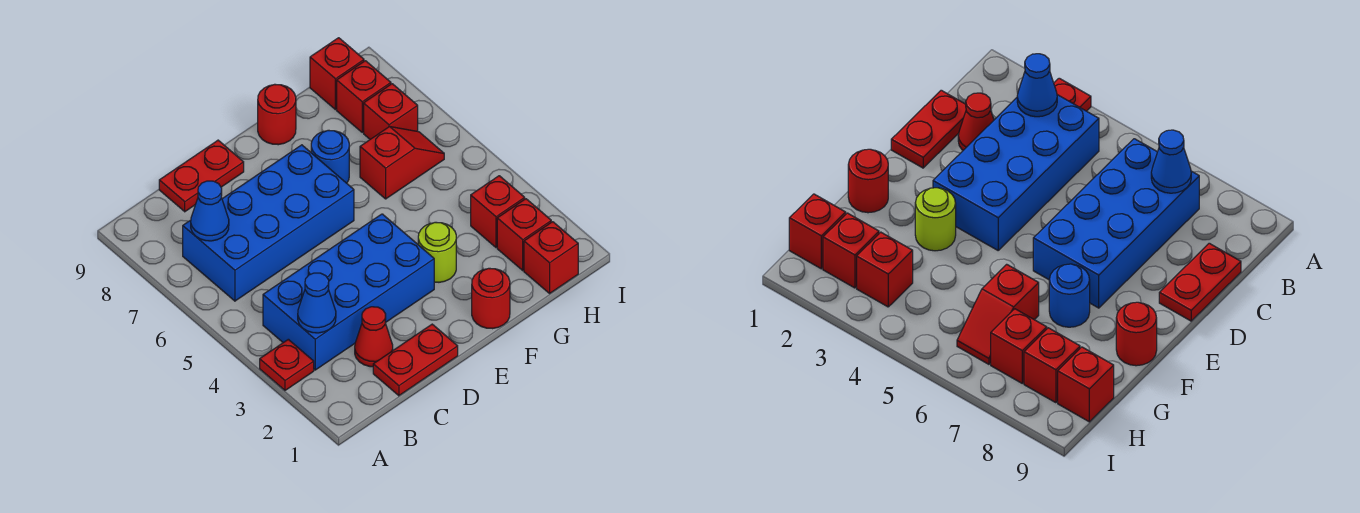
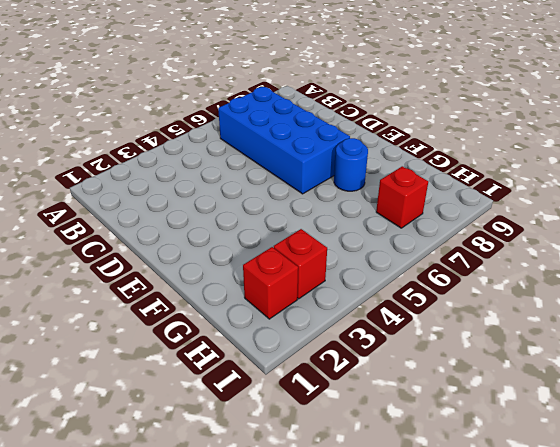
none -> red plate A3 level 1
none -> blue brick B3:E4 level 1
none -> red plate C1:D1 level 1

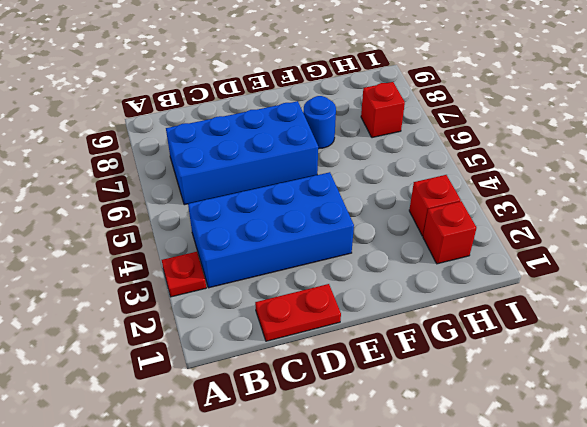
none -> red cone C2 level 1
none -> red plate C9:D9 level 1
none -> red round brick F1 level 1

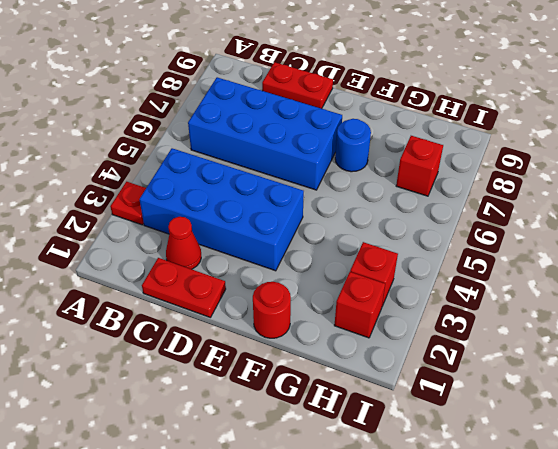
none -> lime round brick F3 level 1
none -> red round brick F9 level 1
none -> red slope G6:H6 level 1 top G

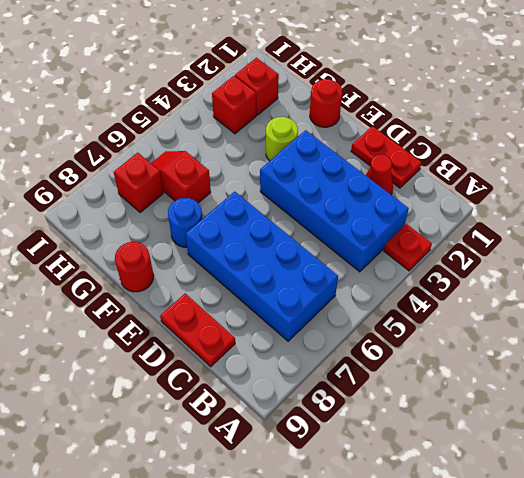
none -> red brick H1 level 1
none -> red brick H8 level 1
none -> red brick H9 level 1

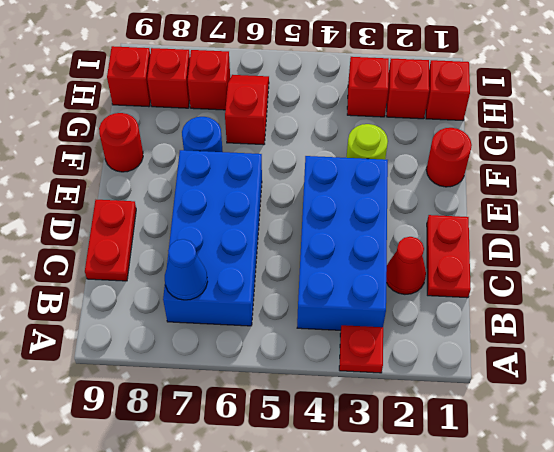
none -> blue cone B3 level 2

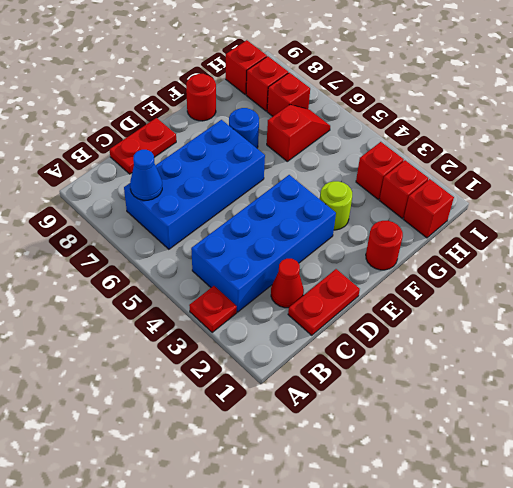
none -> blue cone B3 level 2

